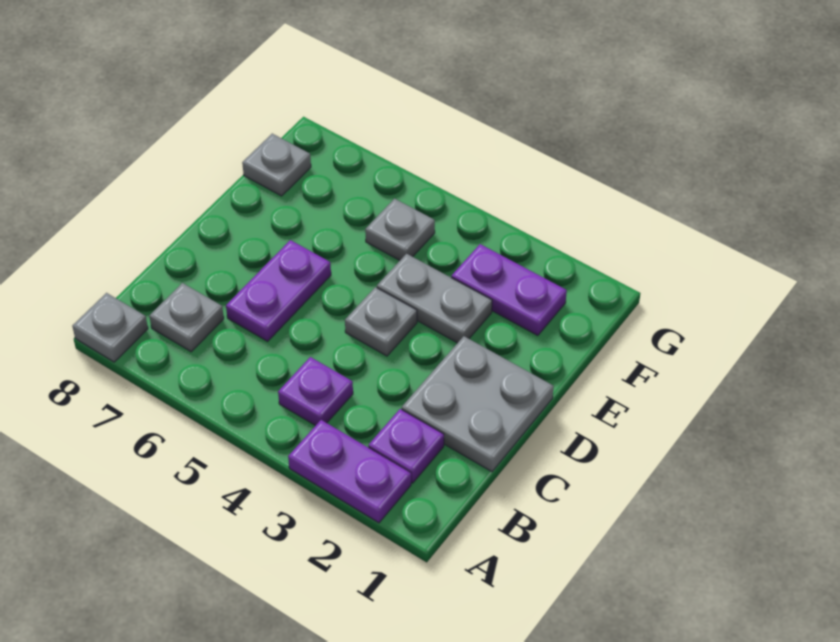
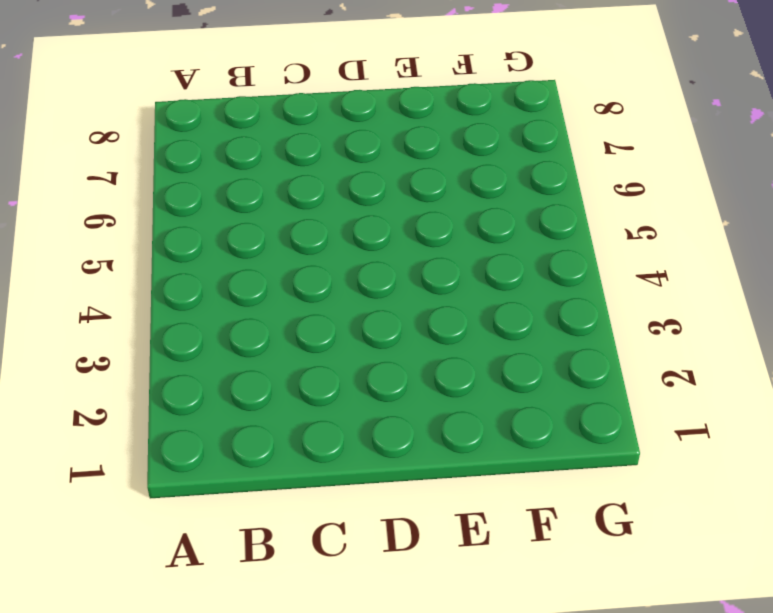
none -> purple plate A2:A3 level 1
none -> grey plate A8 level 1
none -> purple plate B2 level 1

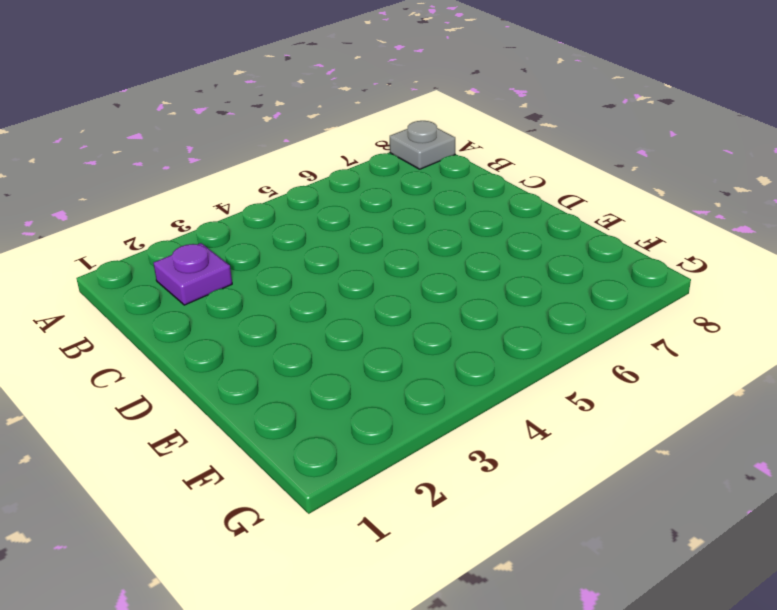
none -> purple plate A2:A3 level 1
none -> purple plate B4 level 1
none -> grey plate B7 level 1

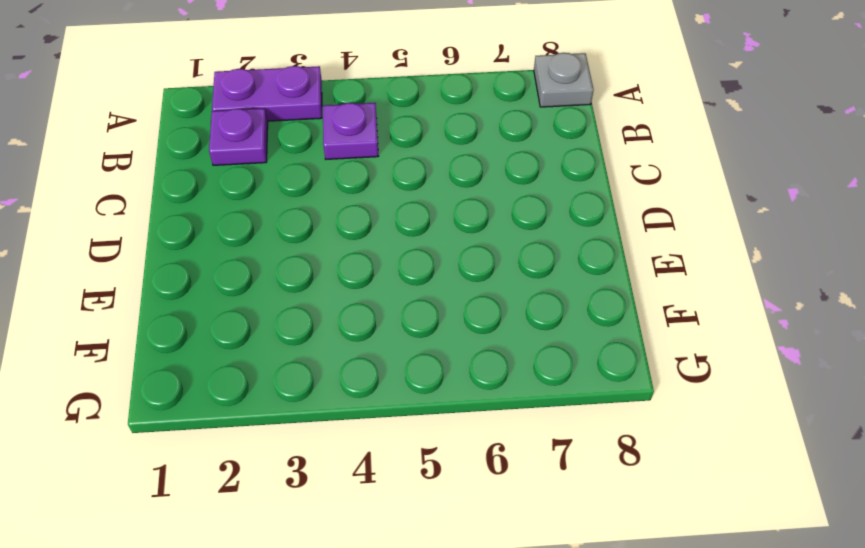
none -> grey plate B7 level 1
none -> grey plate C1:D2 level 1
none -> purple plate C6:D6 level 1

